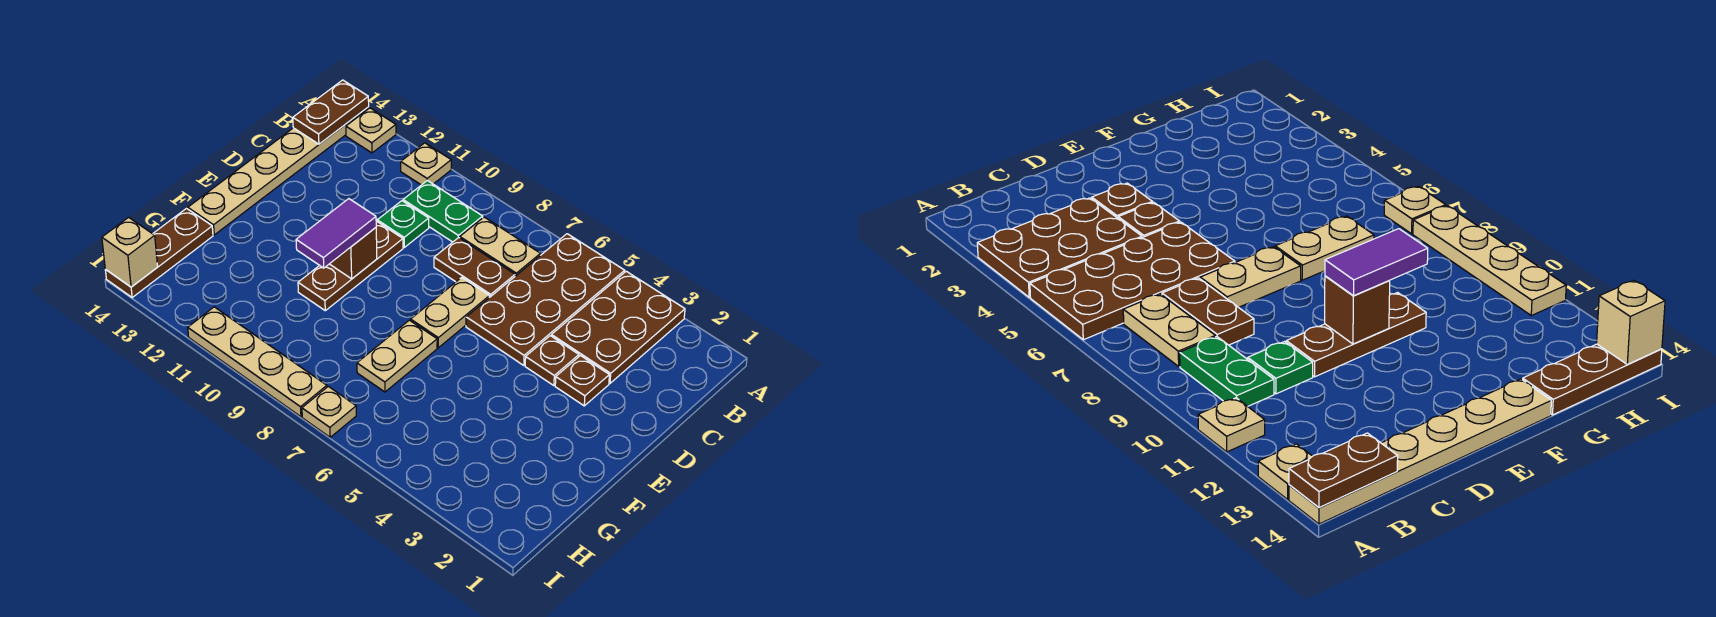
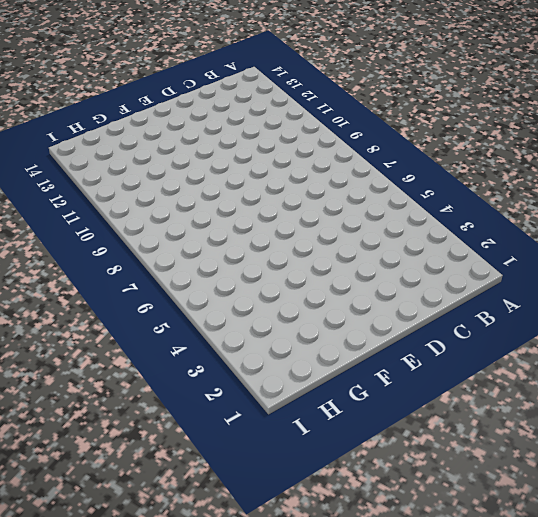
none -> brown plate A3:C4 level 1
none -> brown plate A5:D6 level 1
none -> tan plate A11 level 1

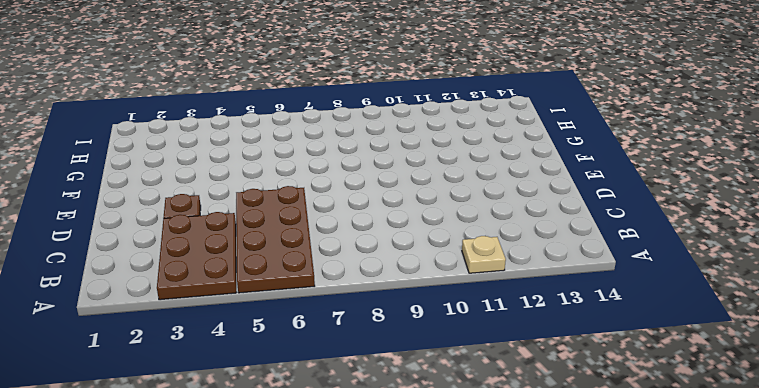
none -> tan plate A13 level 1
none -> tan plate A14:F14 level 1
none -> tan plate B7:B8 level 1

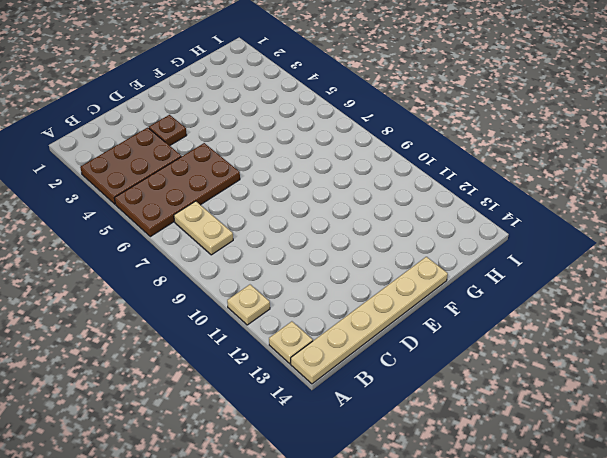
none -> green plate B9:B10 level 1
none -> brown plate C7:C8 level 1
none -> green plate C10 level 1

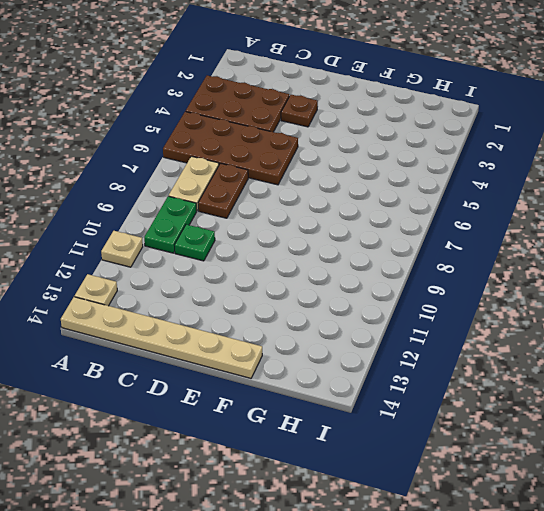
none -> brown plate D4 level 1
none -> tan plate D7:E7 level 1
none -> brown plate D10:F10 level 1

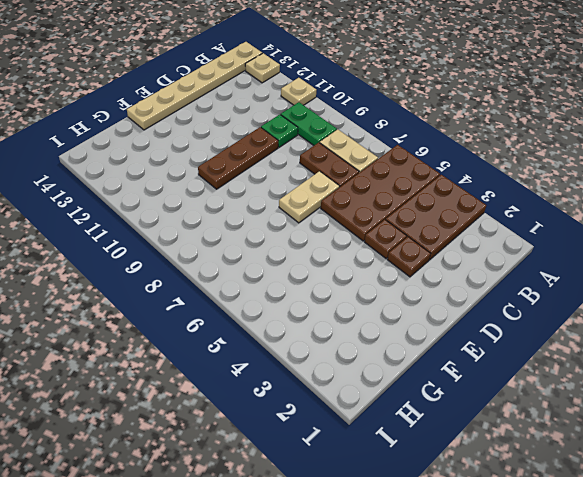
none -> tan plate F7:G7 level 1
none -> brown plate G14:I14 level 1
none -> tan plate I7 level 1

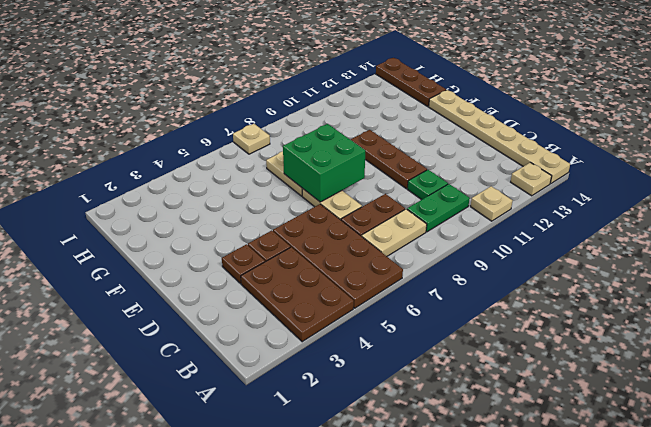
green brick E7:F8 level 2 -> none
none -> tan plate I8:I11 level 1
none -> brown plate A14:B14 level 2
none -> brown brick E10 level 2

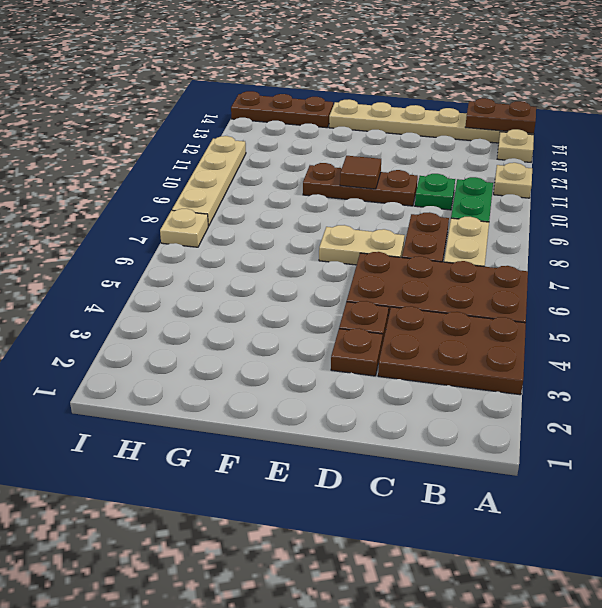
brown tile E10 level 2 -> brown brick E10 level 2
none -> tan plate F7:G7 level 1
none -> tan brick I14 level 2
none -> purple tile E10:F10 level 3

